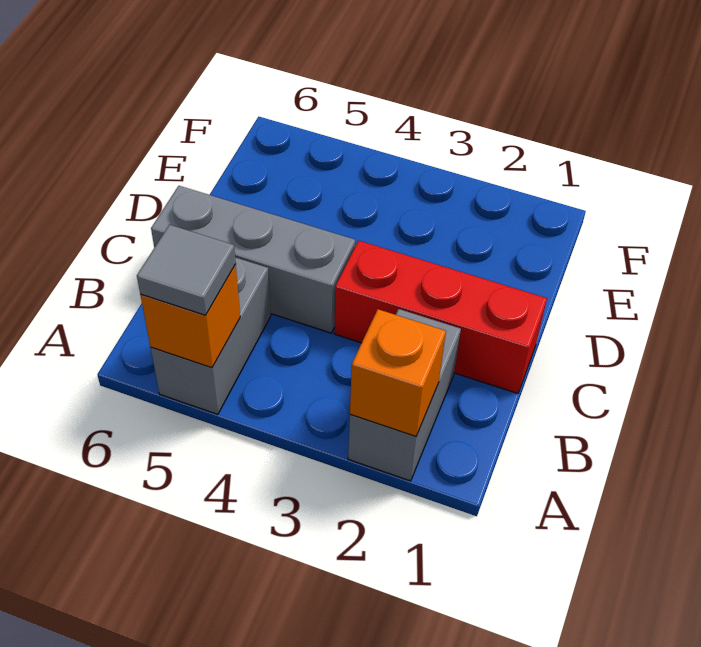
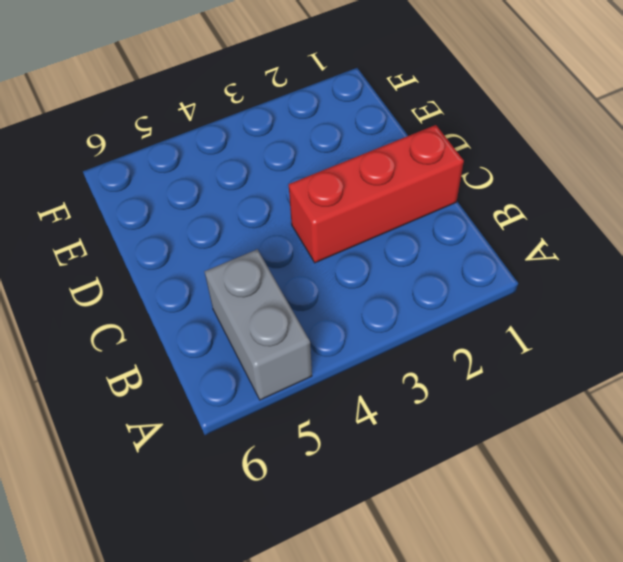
none -> grey brick A2:B2 level 1
none -> grey brick C4:C6 level 1

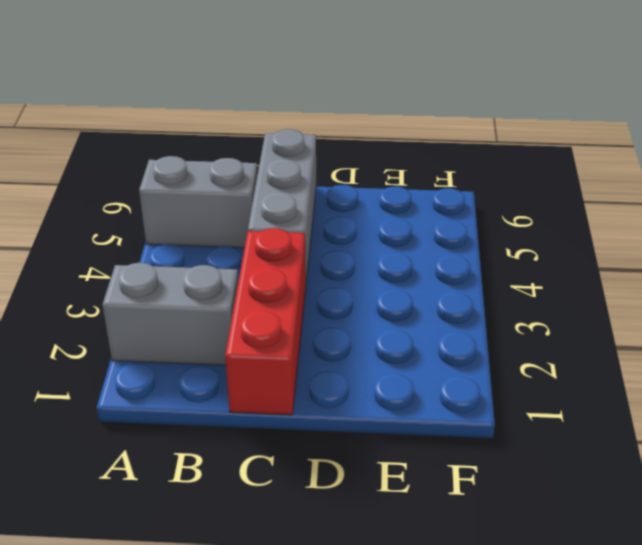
none -> orange brick A2 level 2
none -> orange brick A5 level 2

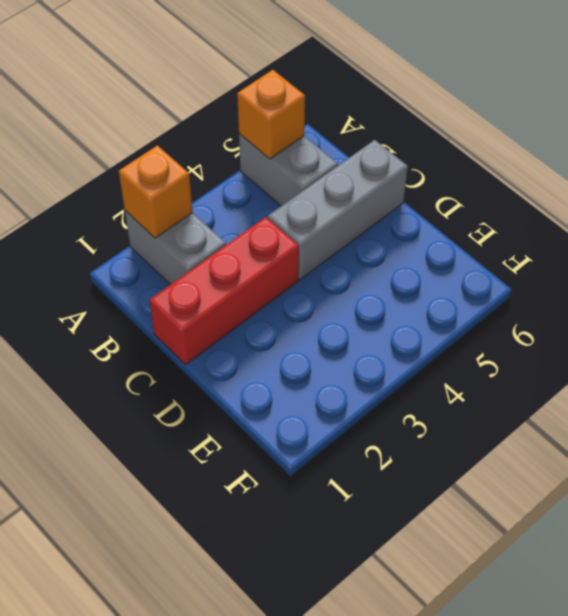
none -> grey tile A5 level 3

